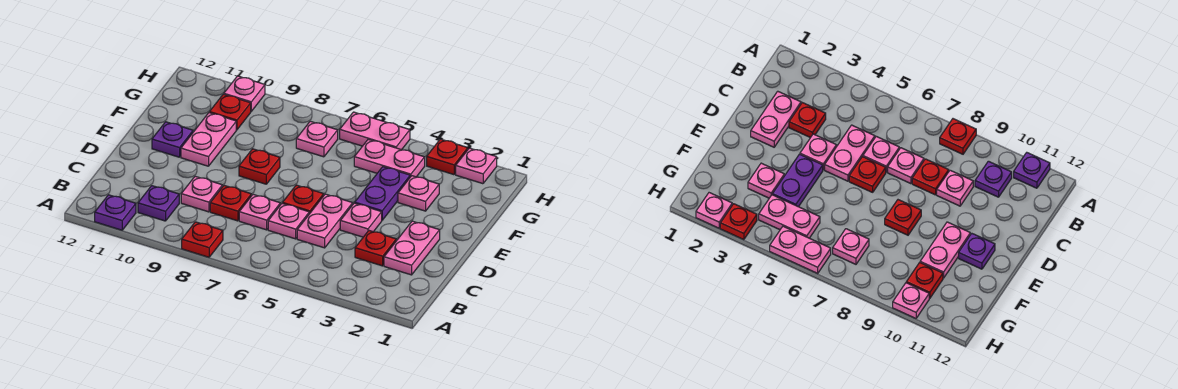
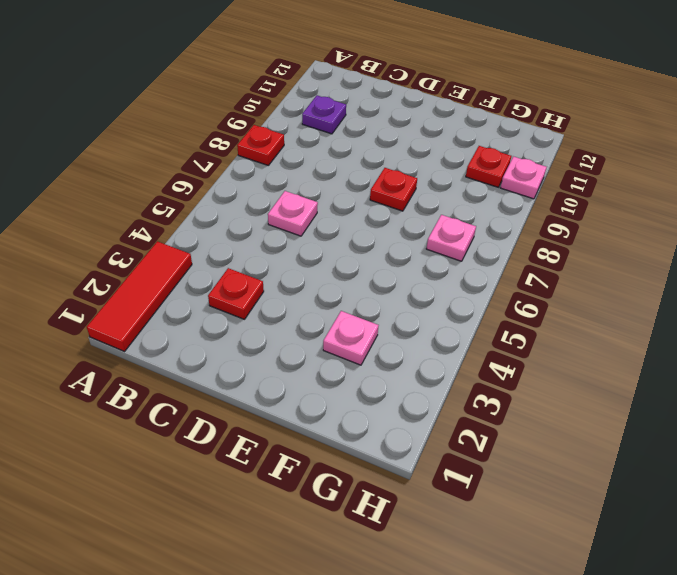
red tile A1:A3 level 1 -> none
none -> purple plate A11 level 1
none -> pink plate C2:D2 level 1
none -> pink plate C5:D5 level 1

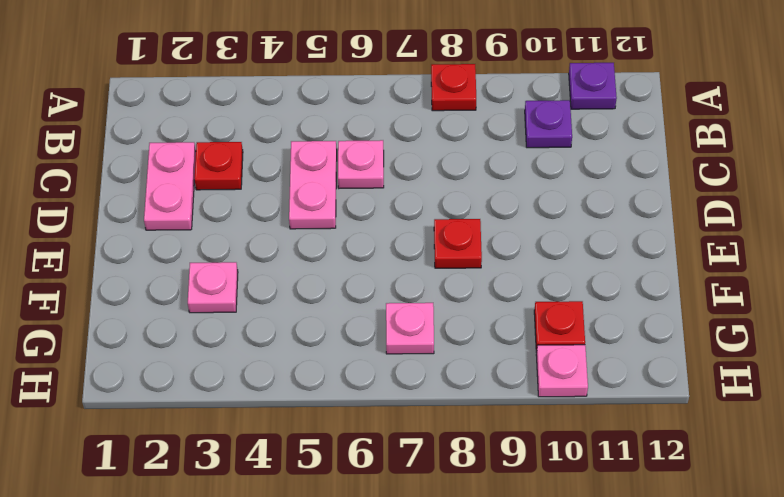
none -> pink plate C7 level 1
none -> red plate C8 level 1
none -> pink plate C9 level 1

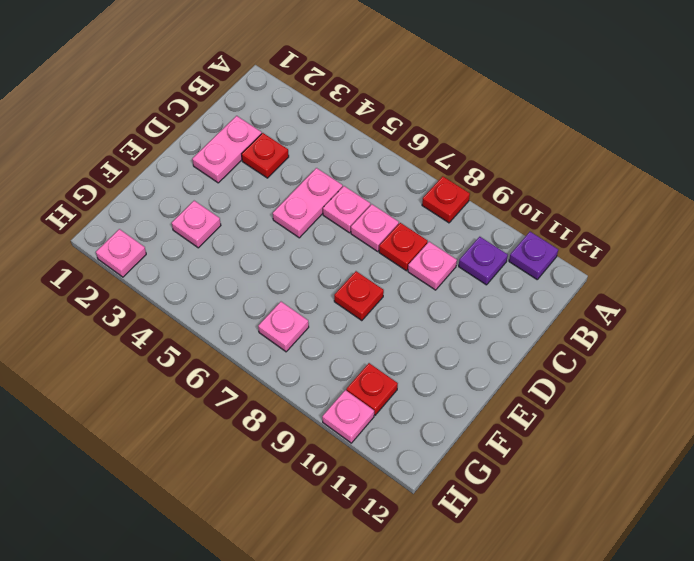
none -> pink plate D4 level 1
none -> red plate D6 level 1
none -> purple plate E4:F4 level 1

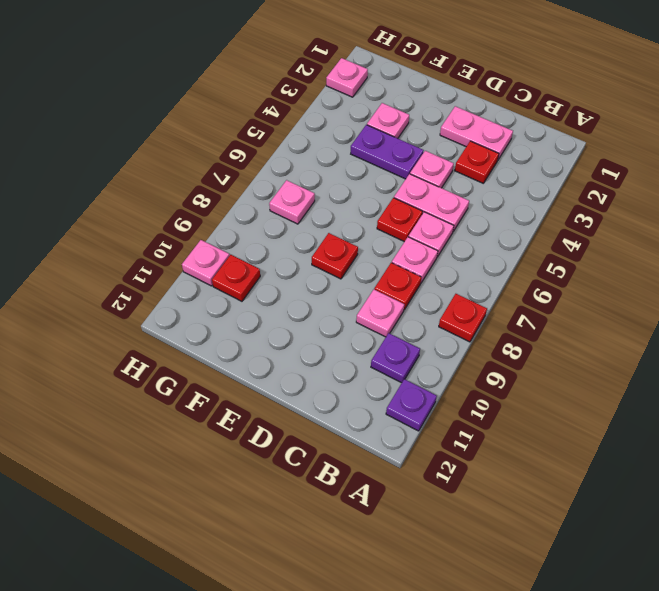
none -> pink plate E10:F10 level 1
none -> purple plate E11 level 1
none -> pink plate G4:G5 level 1

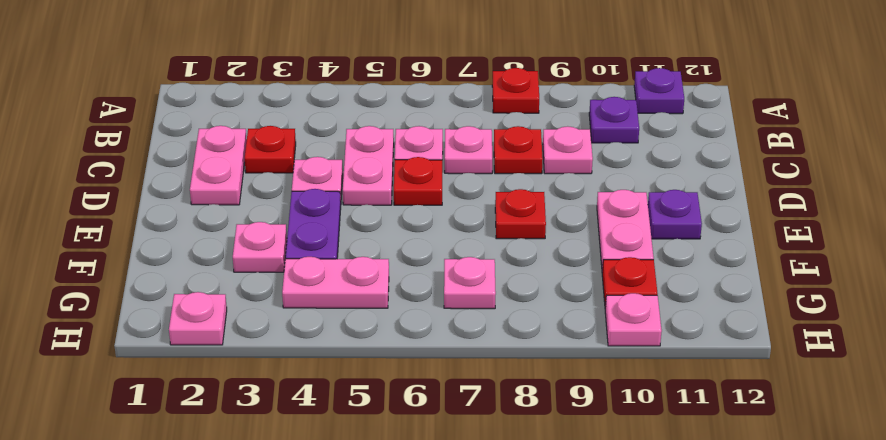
none -> red plate H3 level 1
none -> pink plate H5:H6 level 1

